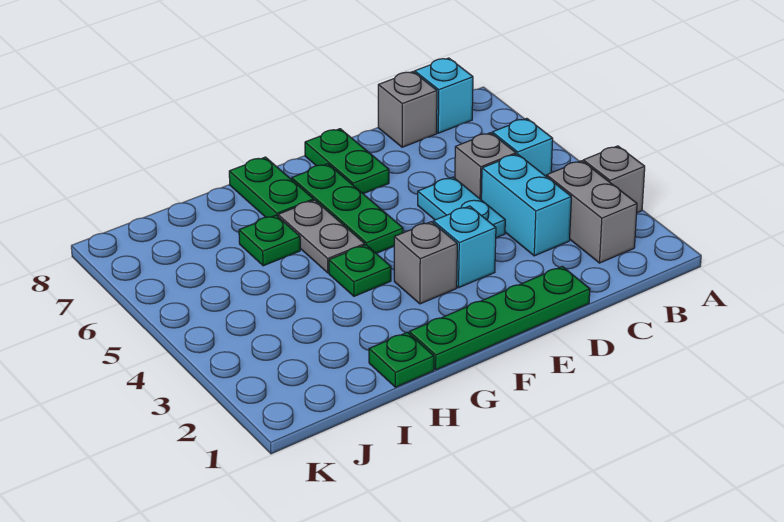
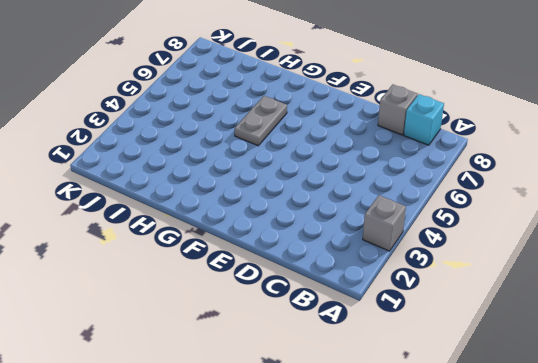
none -> grey brick B2:B3 level 1
none -> cyan brick B5 level 1
none -> cyan brick C3:C4 level 1

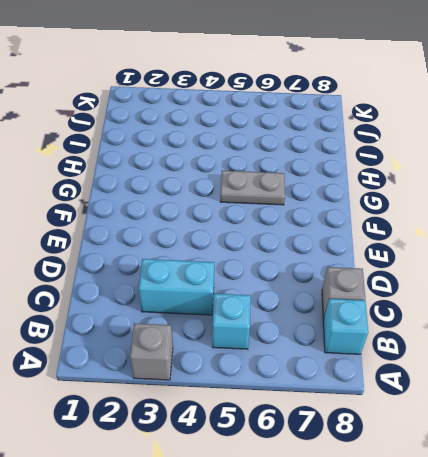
none -> grey brick B2:B3 level 1
none -> grey brick C5 level 1
none -> green plate D1:G1 level 1

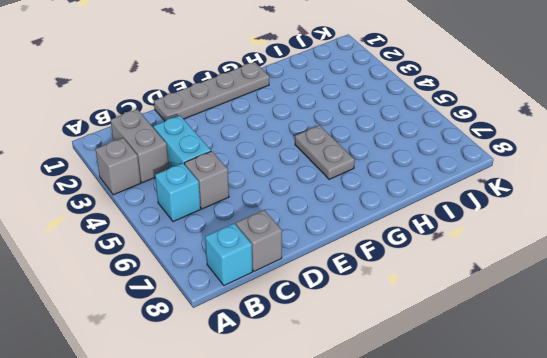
grey plate D1:G1 level 1 -> green plate D1:G1 level 1
none -> cyan plate D4:D5 level 1
none -> cyan brick E3 level 1
none -> green plate E7:E8 level 1

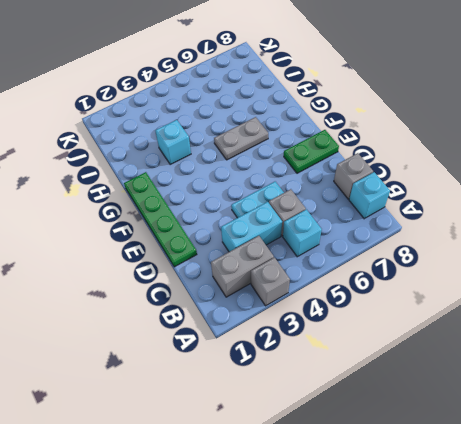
cyan brick H3 level 1 -> cyan brick E3 level 1
none -> grey brick F3 level 1
none -> green plate F5:F7 level 1
none -> green plate G4 level 1

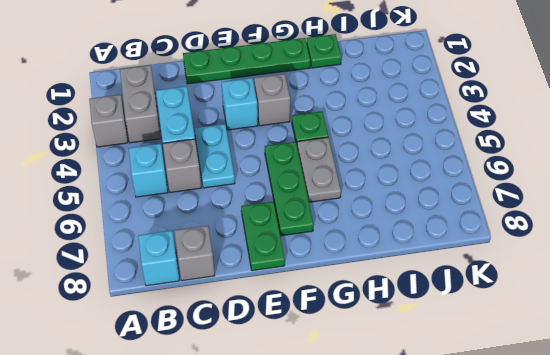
none -> green plate G7:G8 level 1
none -> green plate H6 level 1

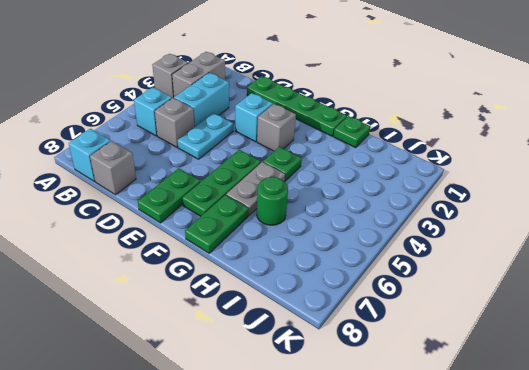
green round brick H6 level 1 -> green plate H6 level 1

